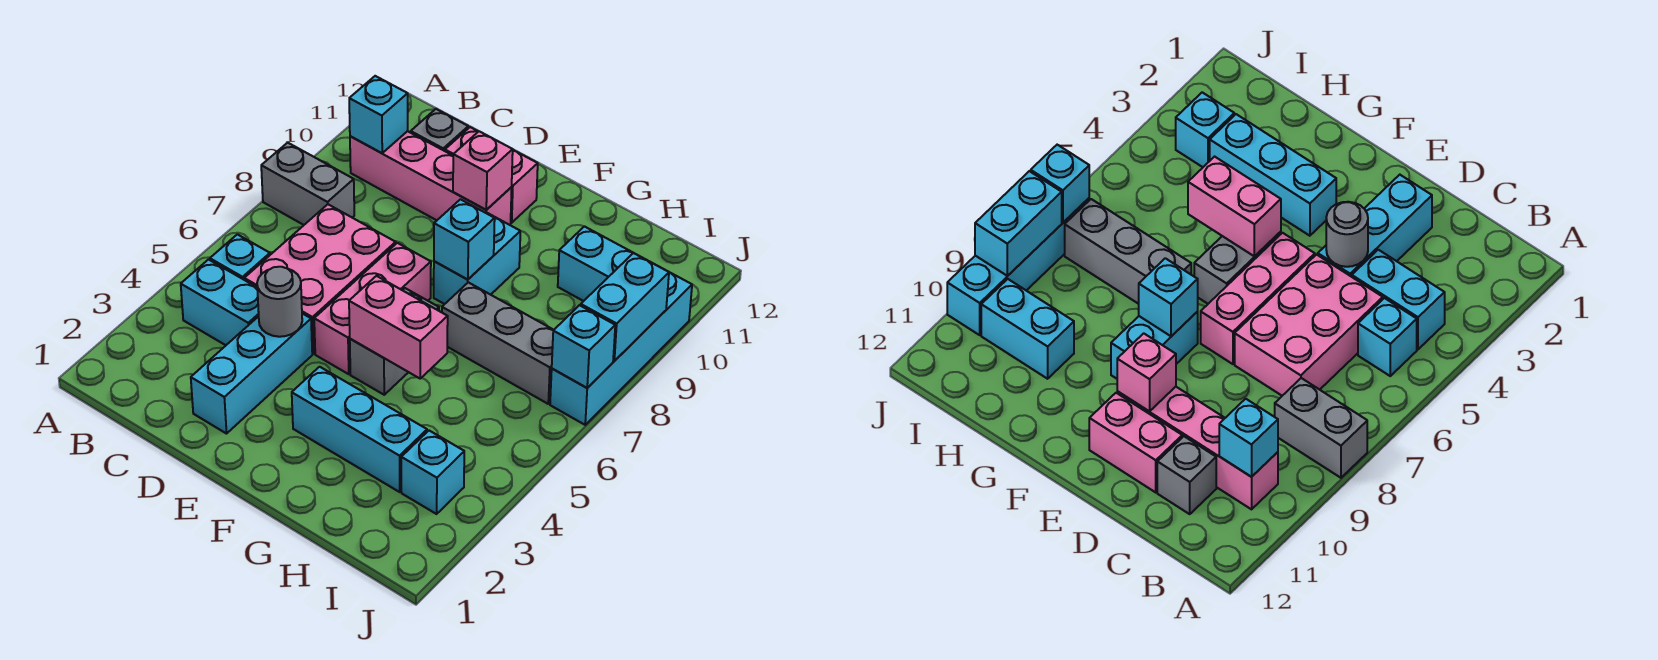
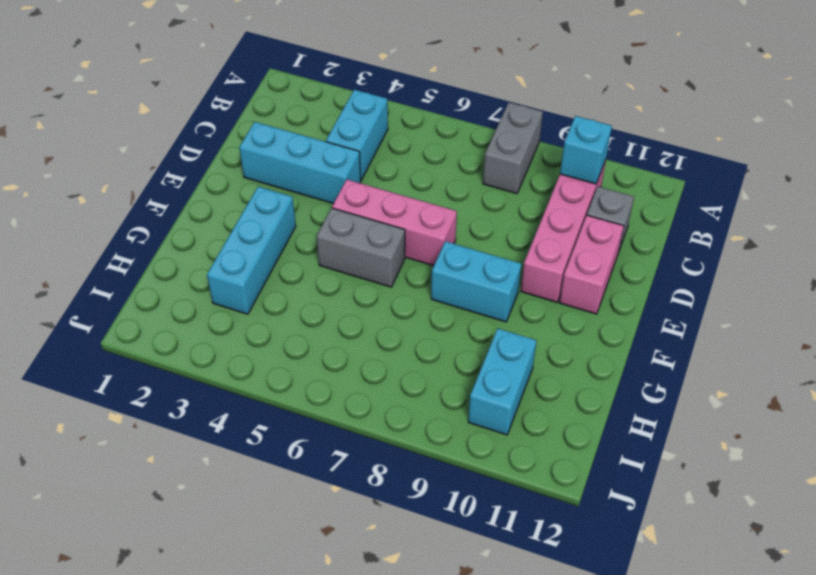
none -> cyan brick B5 level 1
none -> pink brick C5:D7 level 1
none -> grey brick G7:I7 level 1

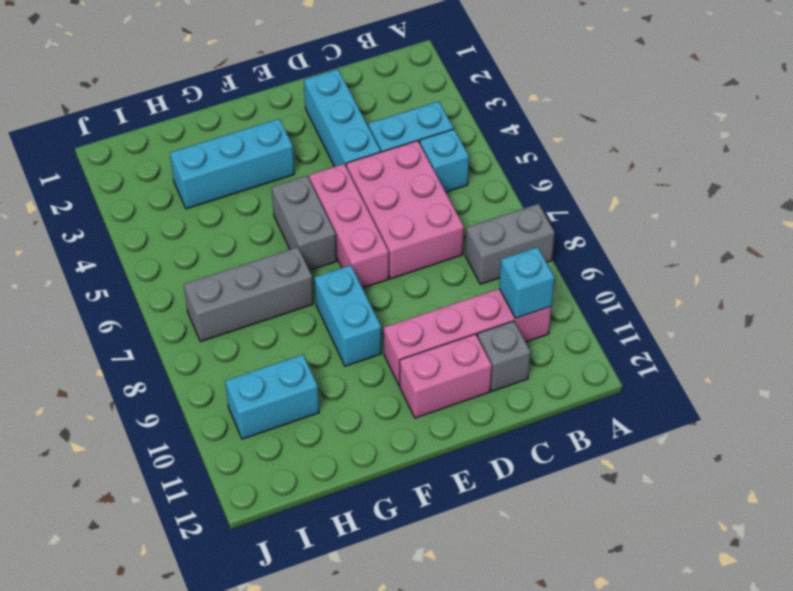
none -> cyan brick I3 level 1
none -> cyan brick J7:J10 level 1
none -> grey round brick D4 level 2

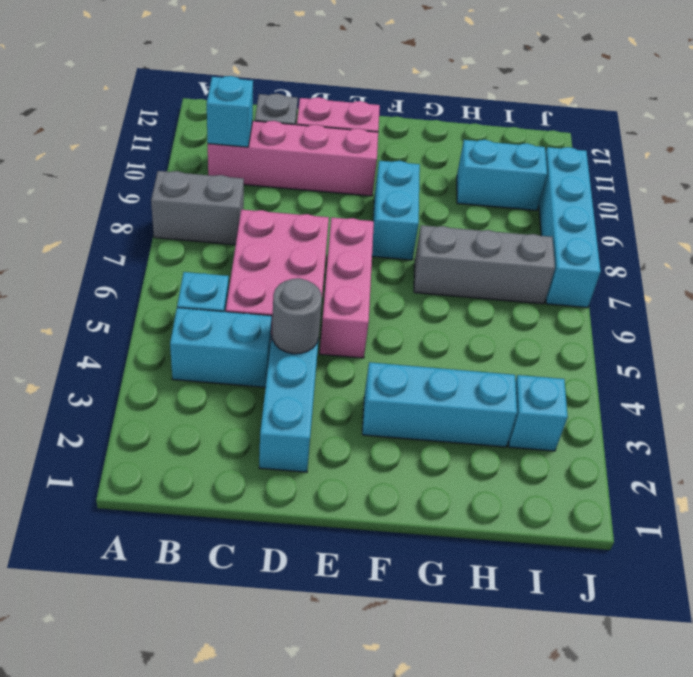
none -> grey brick F5:F6 level 1
none -> pink brick E10 level 2
none -> pink brick F5:G5 level 2

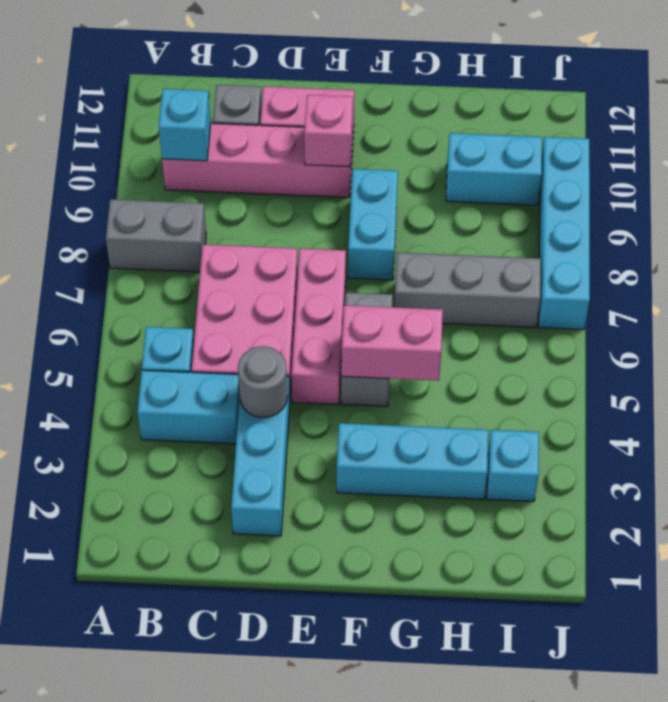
none -> cyan brick F8 level 2
none -> cyan brick J7 level 2
none -> cyan brick J8:J9 level 2

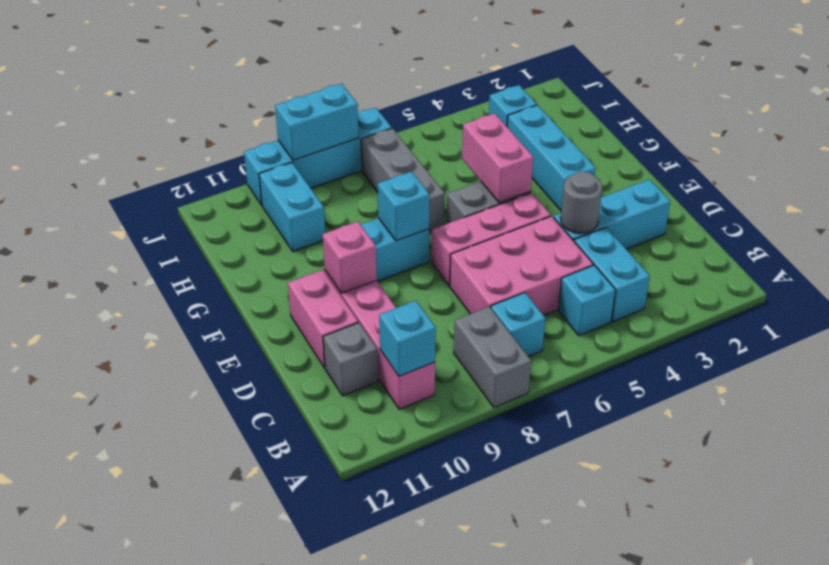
cyan brick B7 level 1 -> cyan brick J7 level 2

